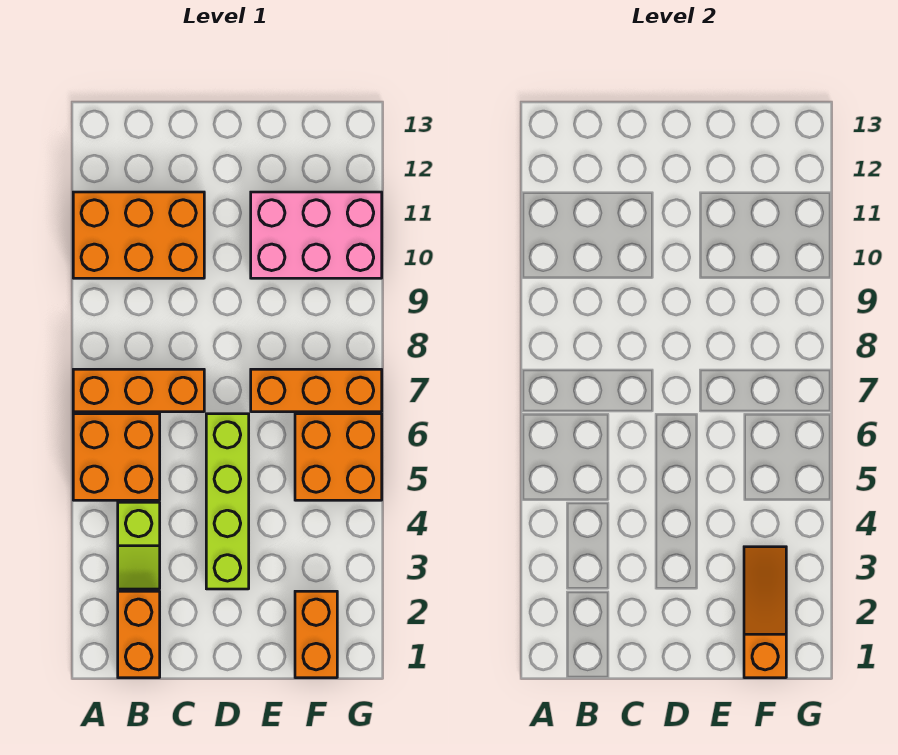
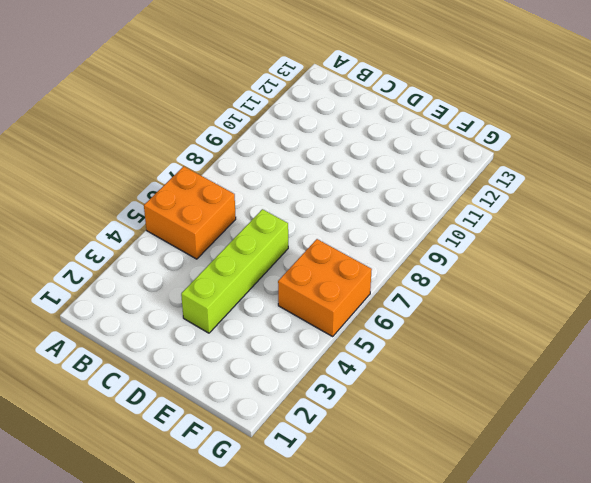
none -> orange brick A7:C7 level 1
none -> orange brick A10:C11 level 1

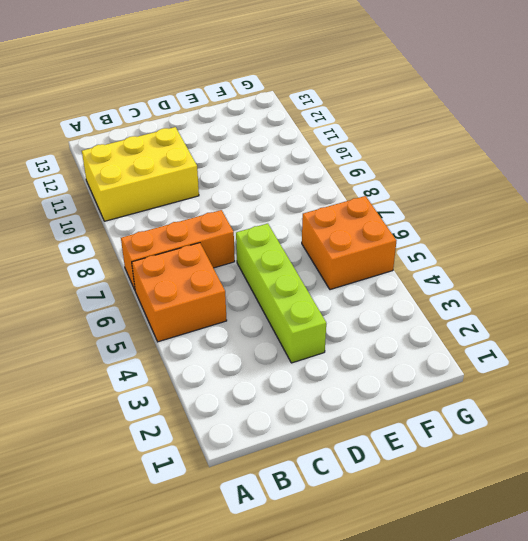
yellow brick A10:C11 level 1 -> orange brick A10:C11 level 1
none -> orange brick B1:B2 level 1
none -> lime slope B3:B4 level 1 top 4

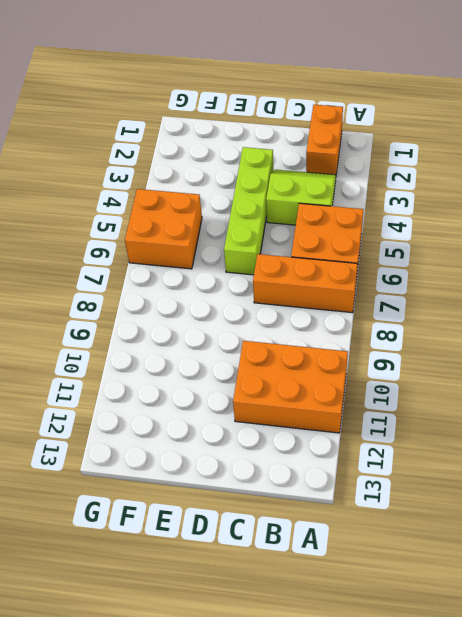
lime slope B3:C4 level 1 top 4 -> lime slope B3:B4 level 1 top 4
none -> orange brick E7:G7 level 1
none -> pink brick E10:G11 level 1

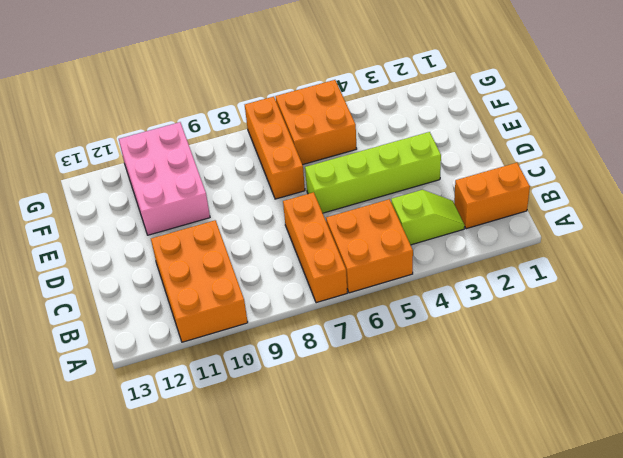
none -> orange brick F1:F2 level 1
none -> orange slope F1:F3 level 2 top 1

